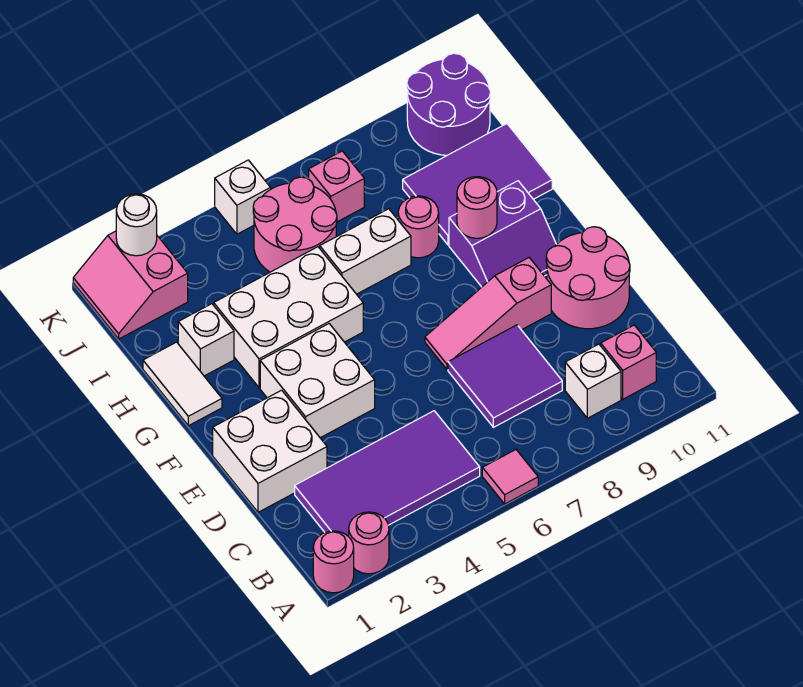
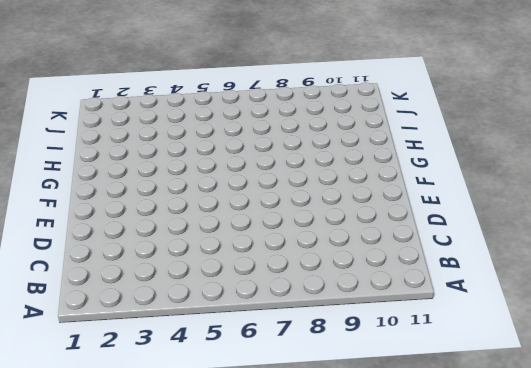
none -> pink round brick A1 level 1
none -> pink round brick A2 level 1
none -> pink tile A6 level 1

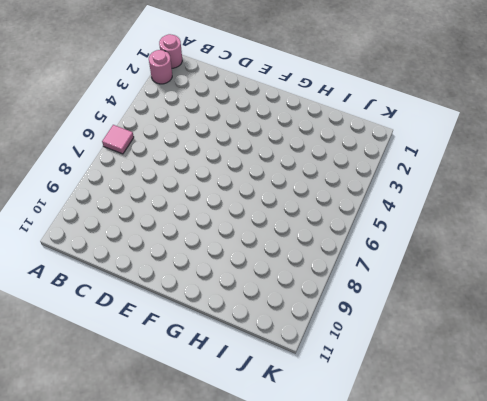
none -> purple tile B2:C5 level 1
none -> white brick B9 level 1
none -> pink brick B10 level 1

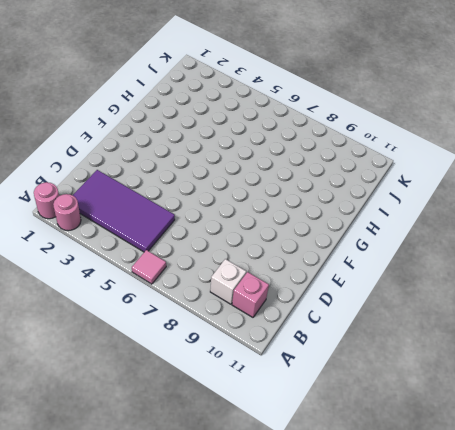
none -> purple tile C7:D8 level 1
none -> white brick D1:E2 level 1
none -> pink round brick D10:E11 level 1

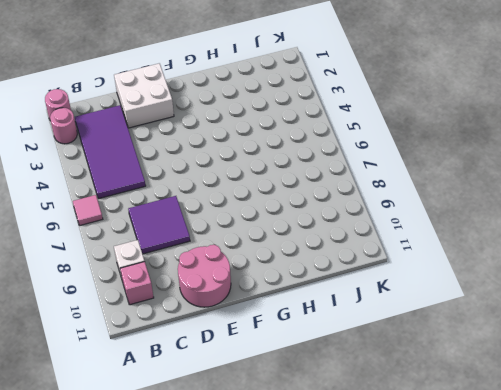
none -> white brick E3:F4 level 1
none -> pink slope E7:E9 level 1 top 9
none -> purple slope F9:G10 level 1 top G

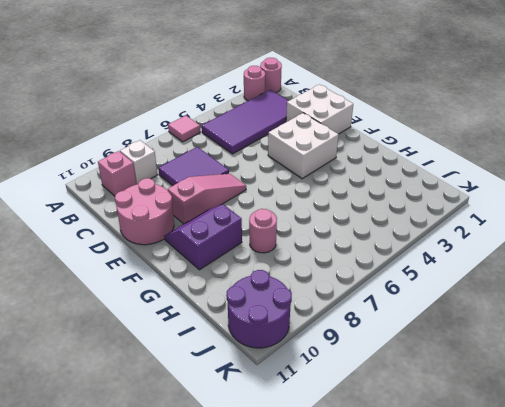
none -> white tile G1:H1 level 1
none -> white brick G3:H5 level 1
none -> white brick H2 level 1

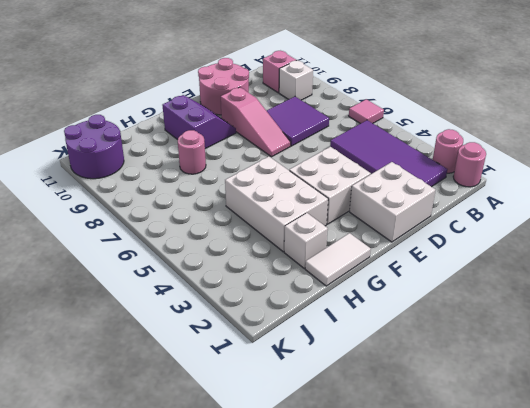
none -> white brick H6:H7 level 1
none -> purple tile H9:I11 level 1
none -> pink round brick I5:J6 level 1

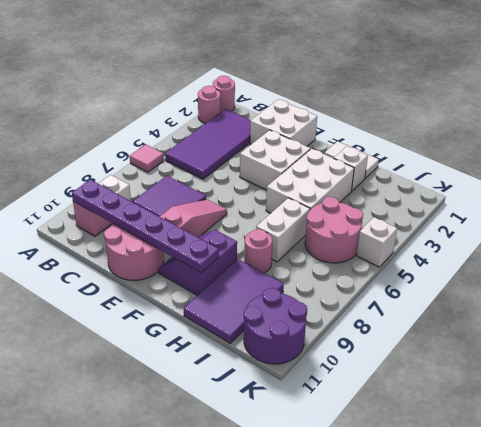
purple plate B10:G10 level 2 -> none
none -> pink slope J1:K2 level 1 top 2
none -> pink brick J7 level 1
none -> pink round brick G9 level 2

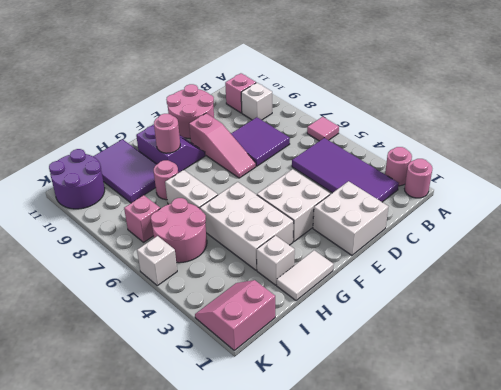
pink slope J1:K2 level 1 top 1 -> pink slope J1:K2 level 1 top 2
none -> white round brick K2 level 2

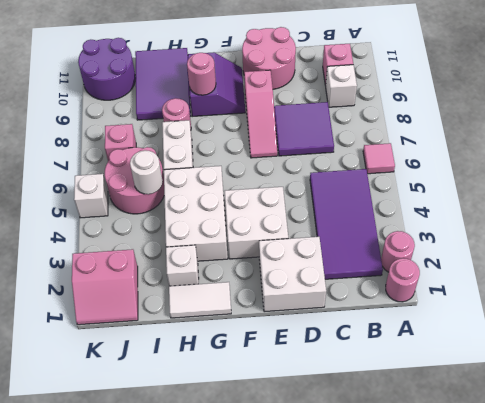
white round brick I5 level 2 -> white round brick K2 level 2

